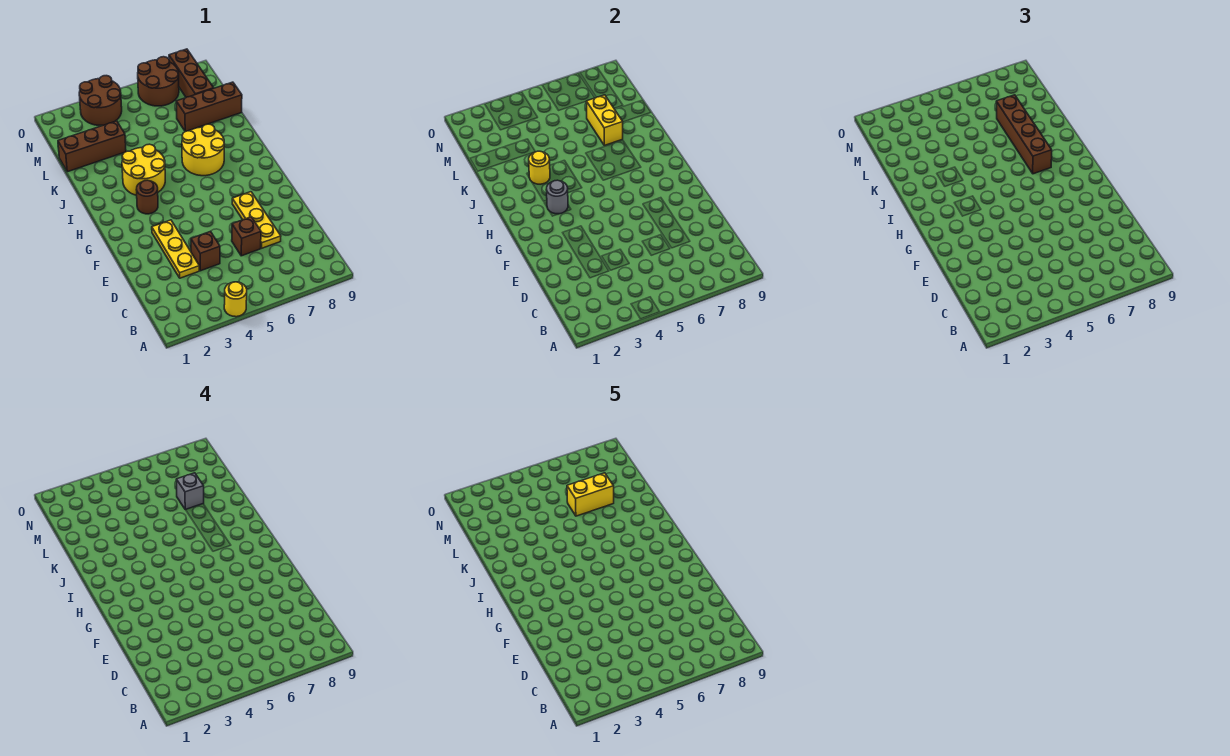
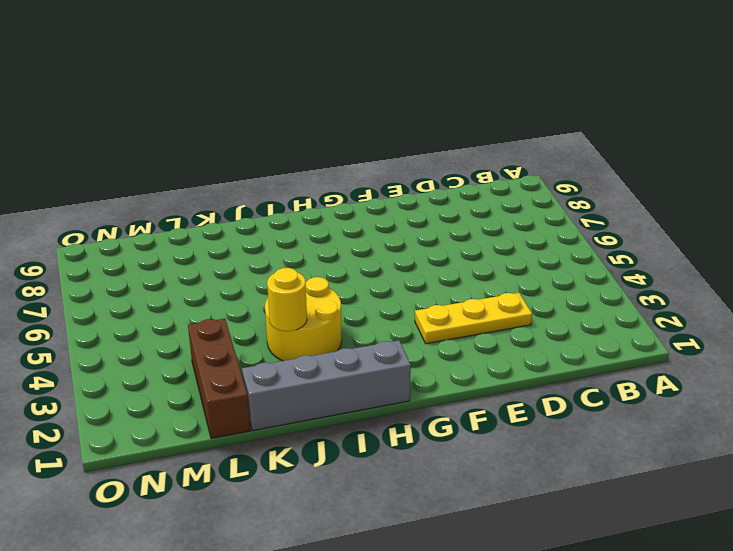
grey brick H1:K1 level 1 -> none
none -> yellow round brick A4 level 1
none -> brown brick D4 level 1
none -> brown brick D6 level 1

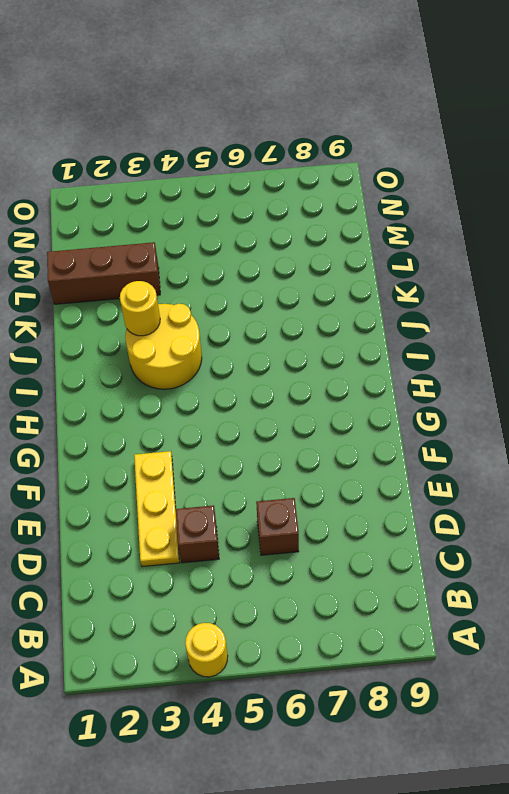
none -> yellow plate D7:F7 level 1
none -> brown round brick H3 level 1
none -> yellow round brick I6:J7 level 1

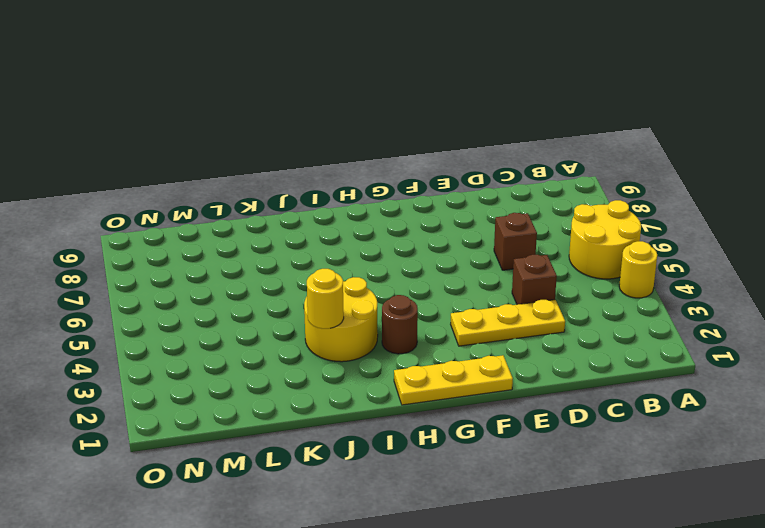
yellow round brick A5:B6 level 1 -> yellow round brick I6:J7 level 1
yellow plate F1:H1 level 1 -> yellow plate D7:F7 level 1
none -> brown brick L1:L3 level 1
none -> brown brick L7:L9 level 1
none -> brown brick M8:O8 level 1

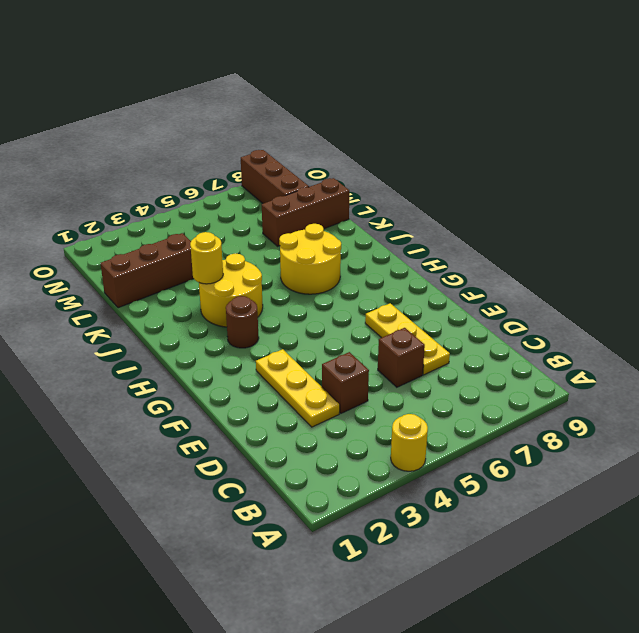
none -> brown round brick N3:O4 level 1
none -> brown round brick N6:O7 level 1
none -> grey round brick H3 level 2

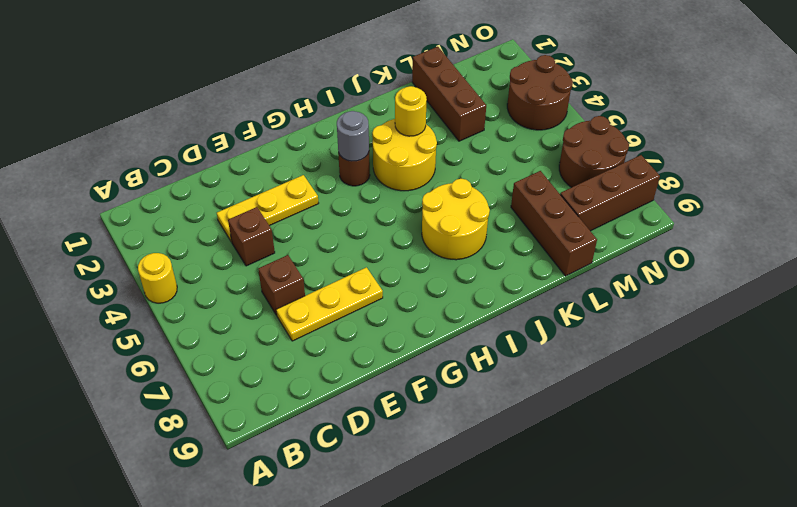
none -> yellow brick K7:L7 level 2
none -> brown brick I7:L7 level 3
none -> grey brick L7 level 4

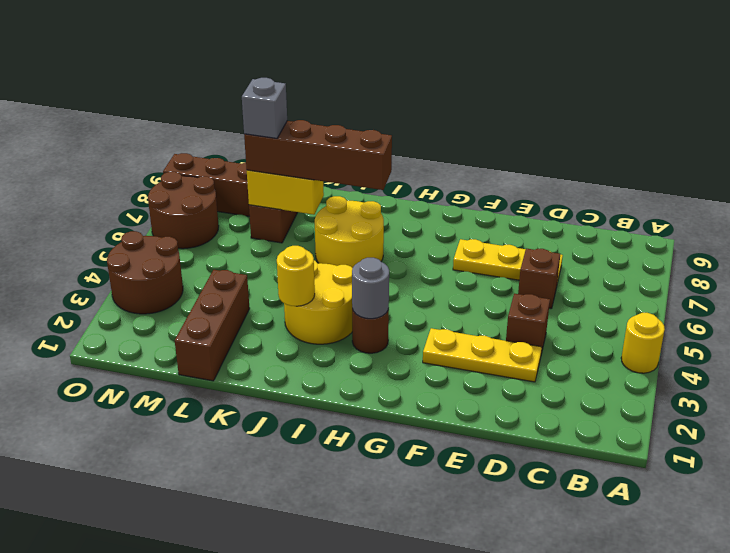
none -> yellow brick L6:L7 level 5

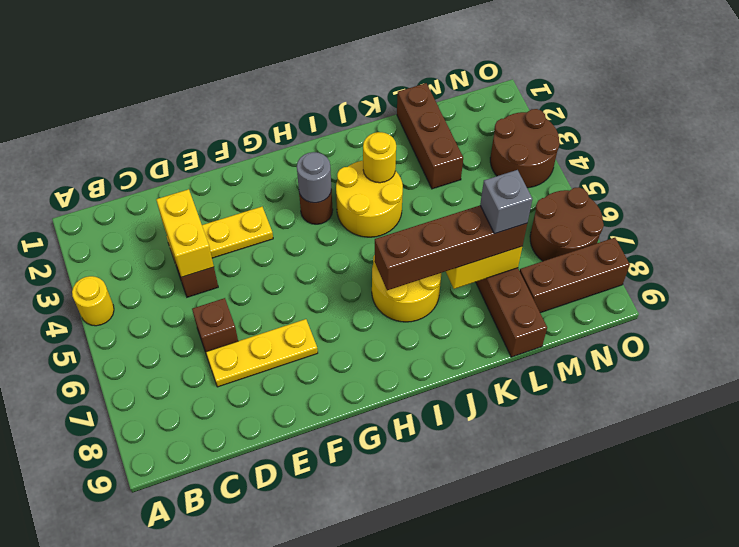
yellow brick D3:D4 level 2 -> yellow brick L6:L7 level 5

